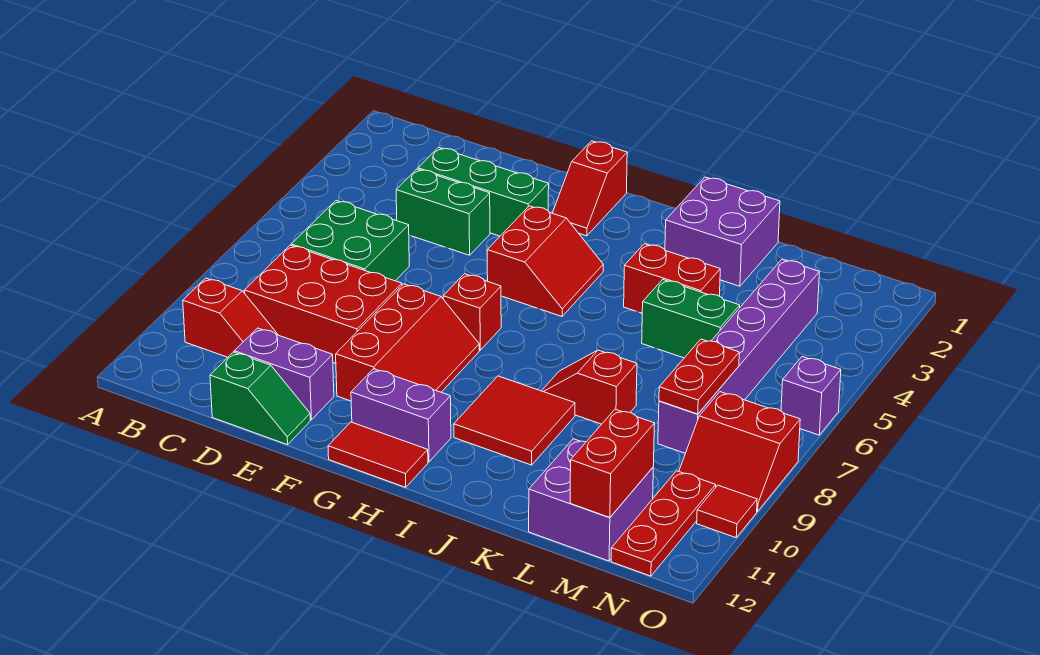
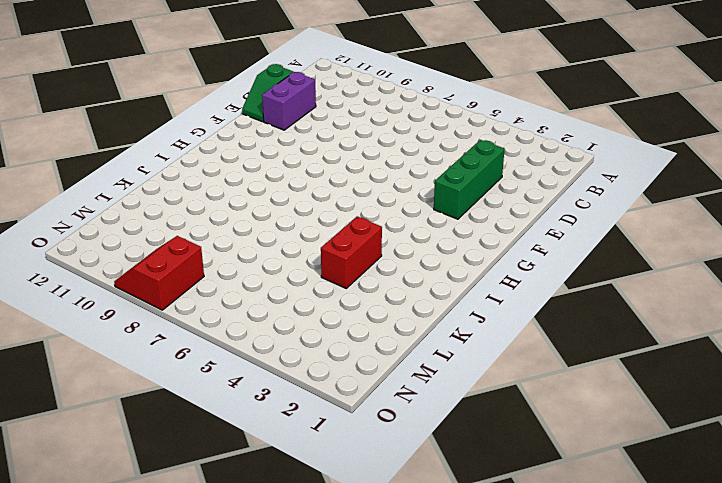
none -> red slope B10:C10 level 1 top B
none -> green brick C6:D7 level 1
none -> red brick C8:E9 level 1

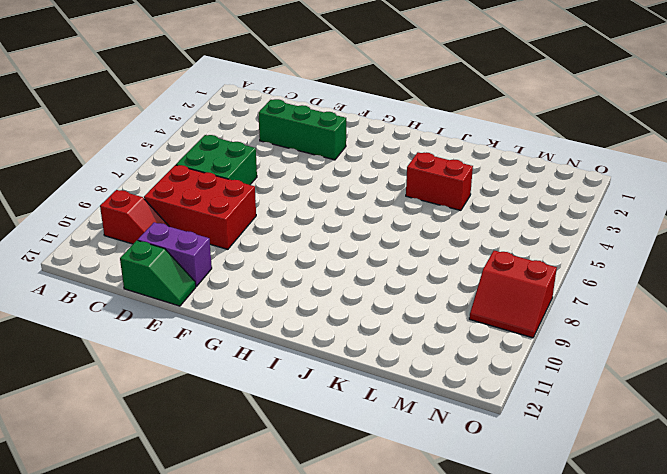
none -> green brick D4:E4 level 1
none -> red slope F8:G10 level 1 top F
none -> red slope G1:G2 level 1 top 1

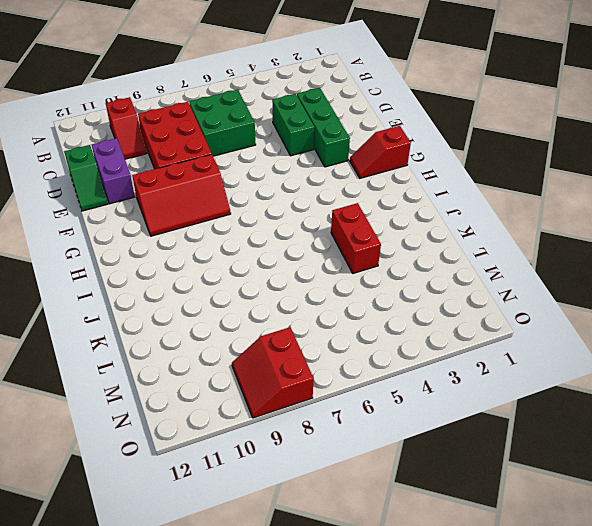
none -> red slope G4:H5 level 1 top G
none -> red brick G7 level 1
none -> purple brick G11:H11 level 1

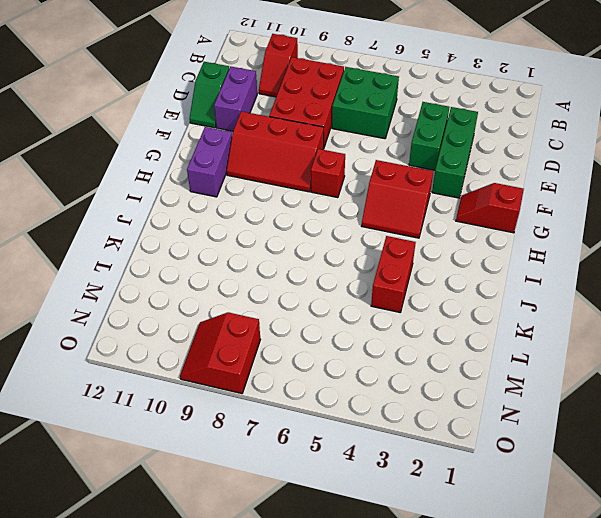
none -> red tile G12:H12 level 1
none -> red tile I9:J10 level 1
none -> purple brick J1:K2 level 1

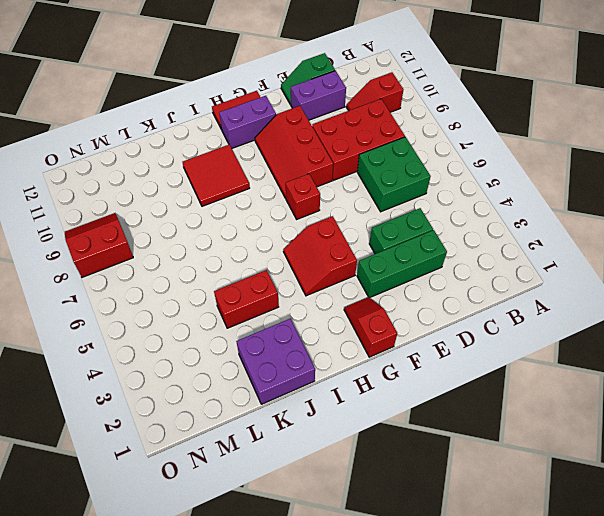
none -> red slope J8:K8 level 1 top K
none -> green brick K5:L5 level 1
none -> purple brick L11:M12 level 1

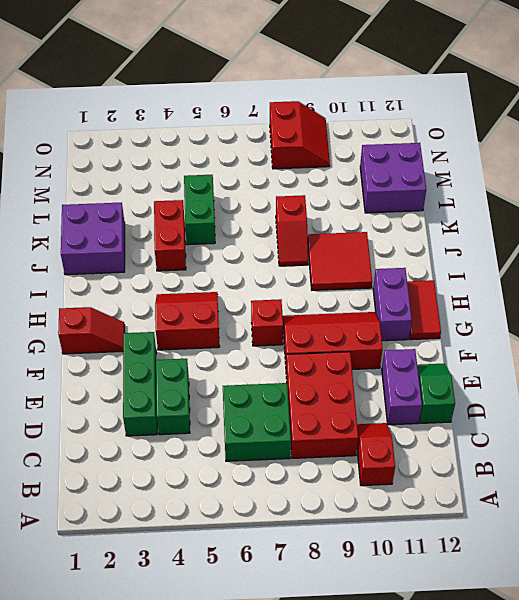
none -> purple brick M3:M8 level 1
none -> red plate N10:N12 level 1
none -> purple brick O6 level 1

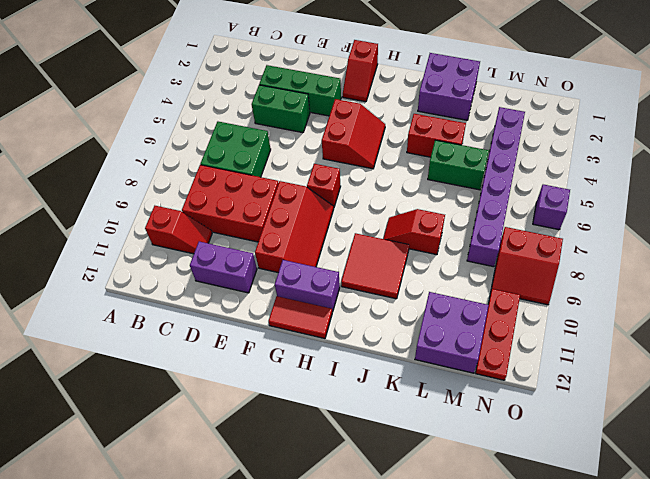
none -> green slope D12:E12 level 1 top D
none -> red tile O10 level 1
none -> red plate M7:M8 level 2

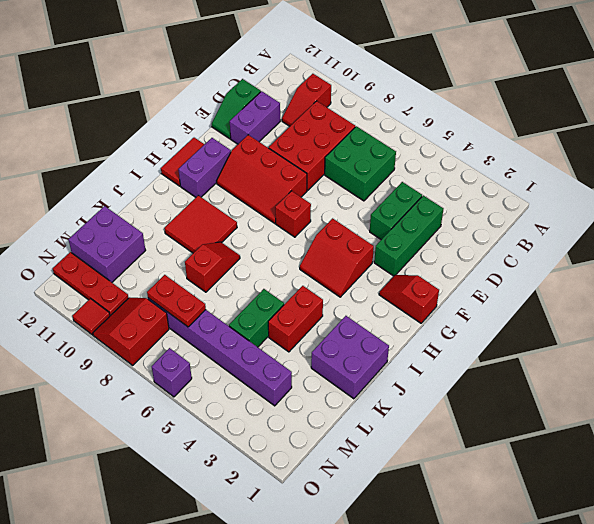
none -> red brick M11:M12 level 2

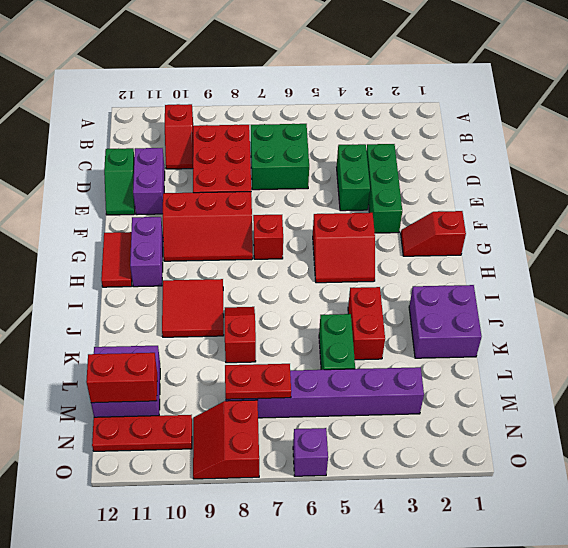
none -> red tile O10 level 1

